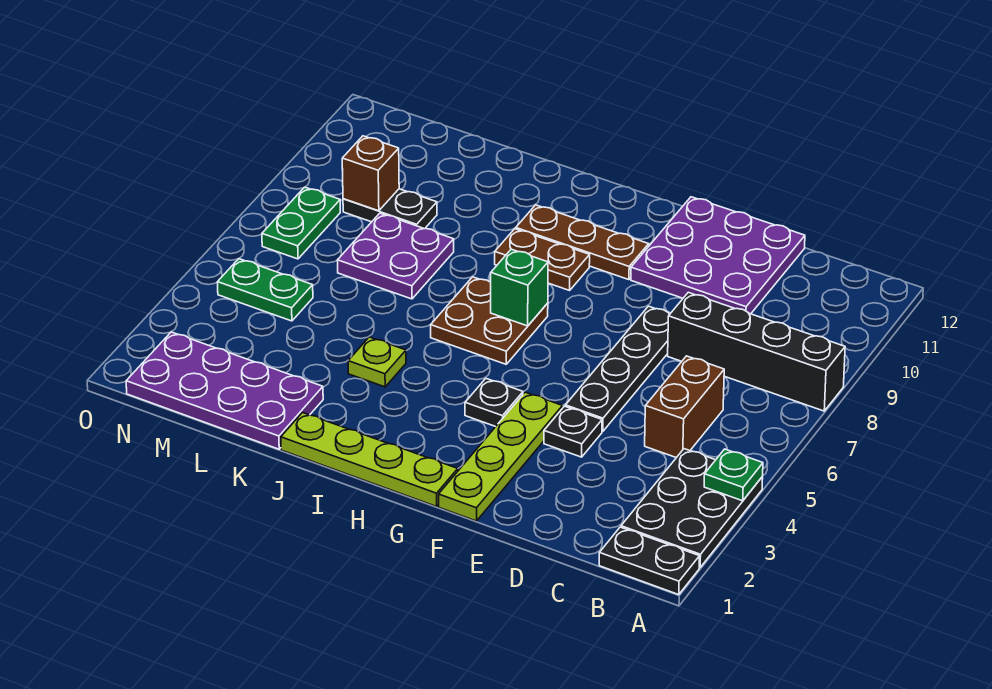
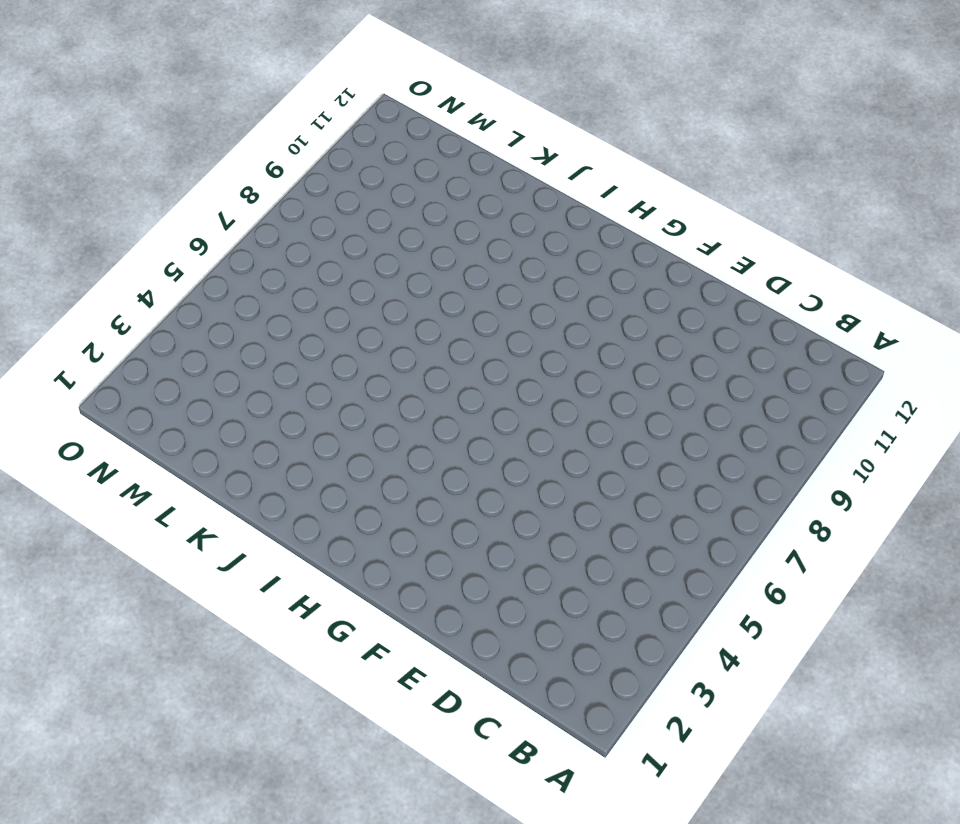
none -> black plate A1:B1 level 1
none -> black plate A2:B4 level 1
none -> black brick A8:D8 level 1

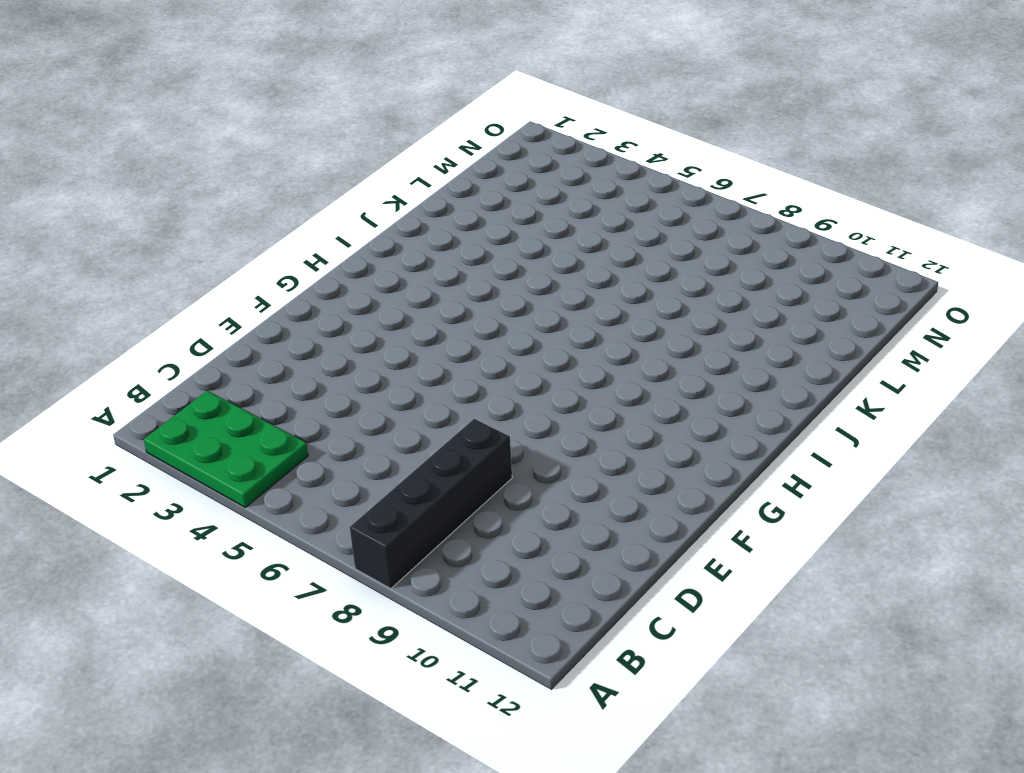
green plate A2:B4 level 1 -> black plate A2:B4 level 1
none -> black plate A1:B1 level 1
none -> brown brick C5:C6 level 1
none -> purple plate D10:F12 level 1

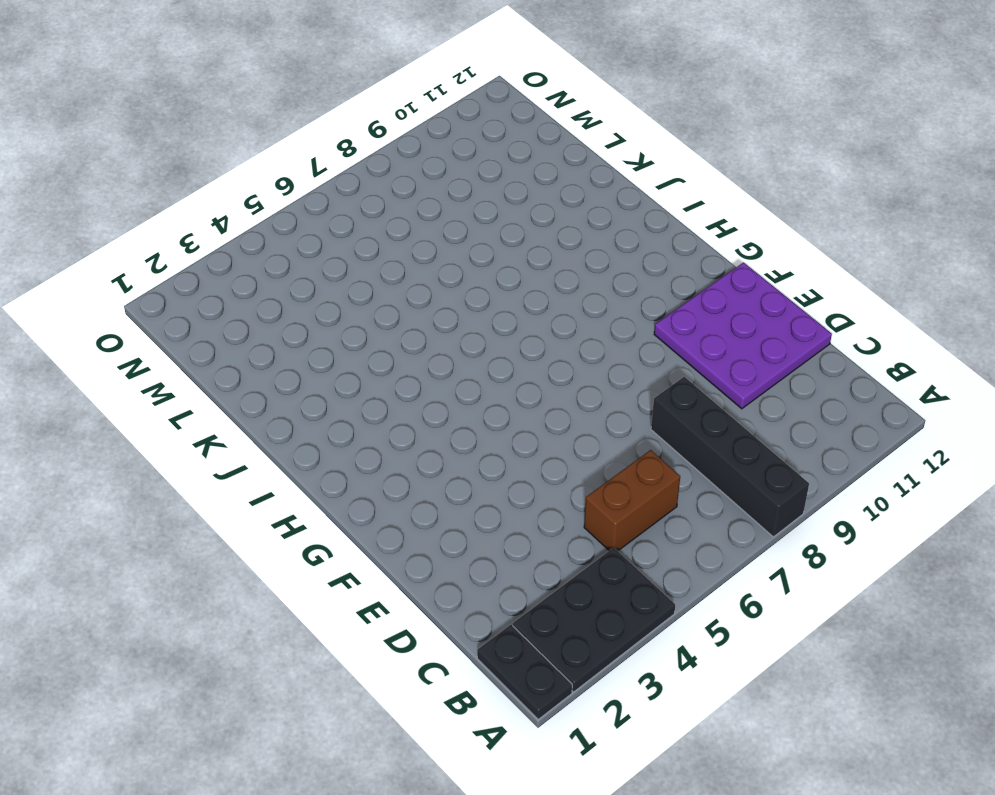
none -> black plate E4 level 1
none -> black plate E5:E8 level 1
none -> lime plate F1:F4 level 1

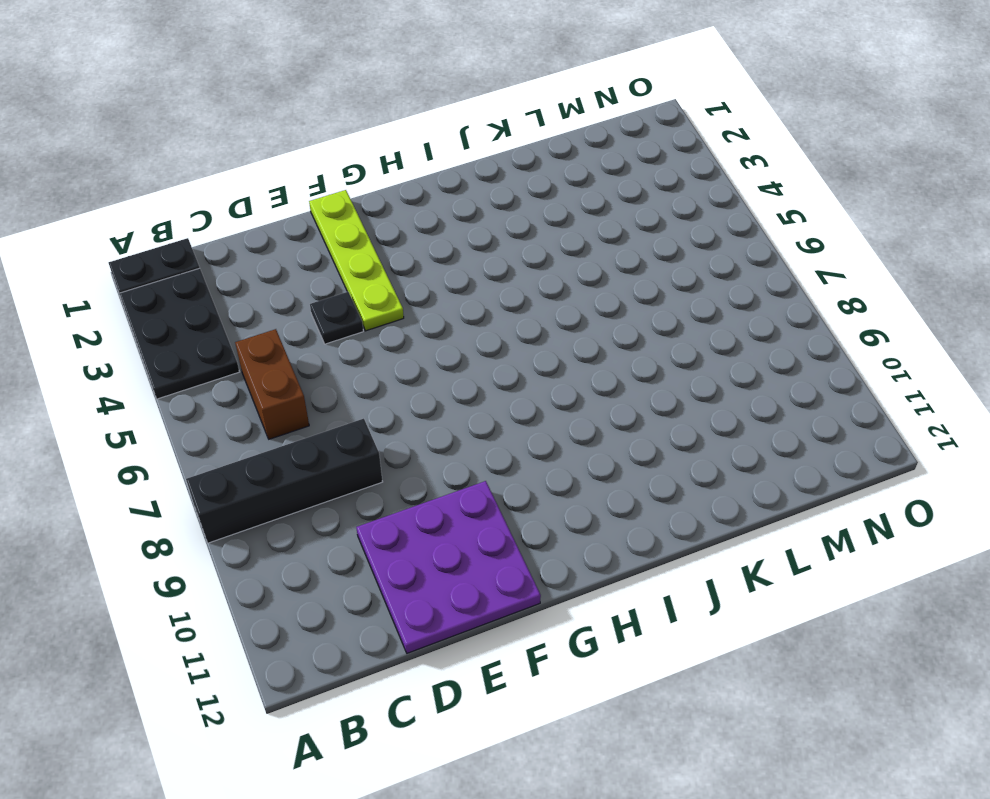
none -> black plate E5:E8 level 1
none -> lime plate G1:J1 level 1
none -> black plate G4 level 1

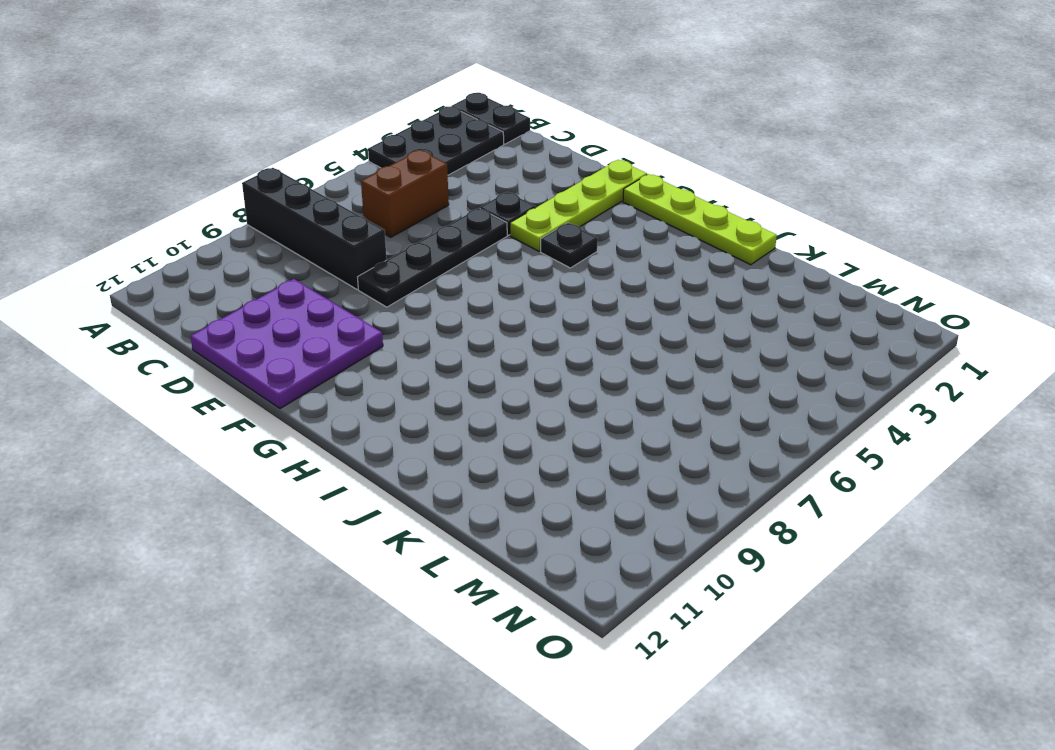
none -> brown plate G10:I10 level 1
none -> brown plate H6:I7 level 1
none -> brown plate H9:I9 level 1

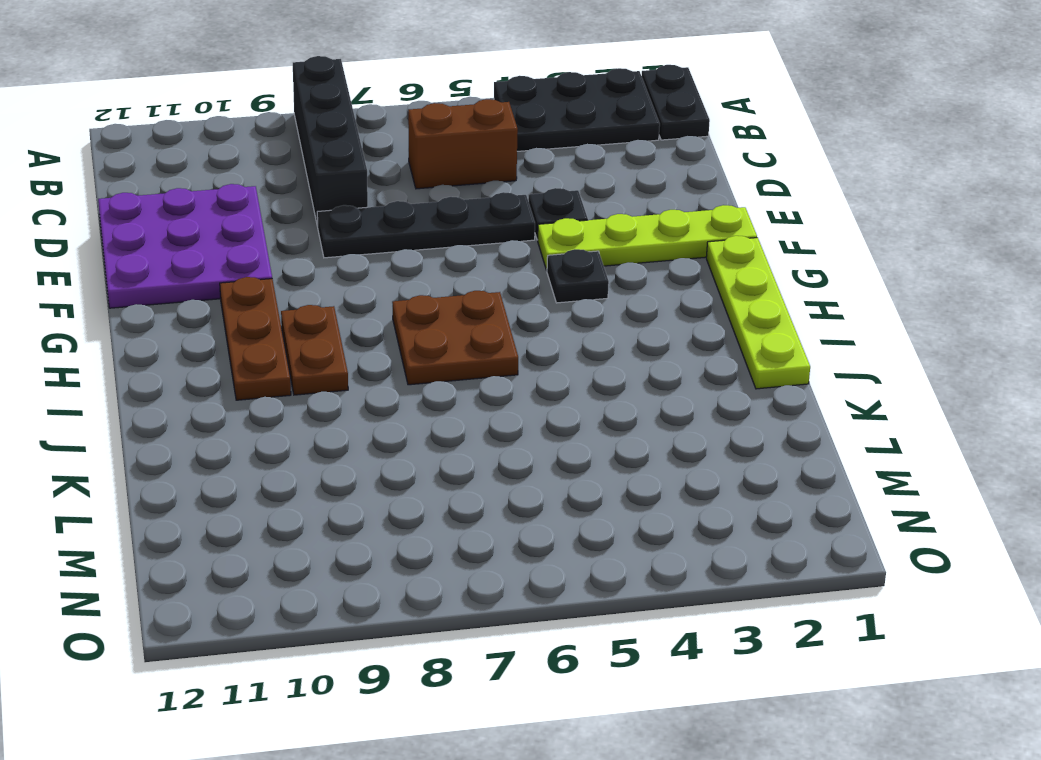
none -> lime plate J4 level 1
none -> purple plate K1:N2 level 1
none -> purple plate K7:L8 level 1

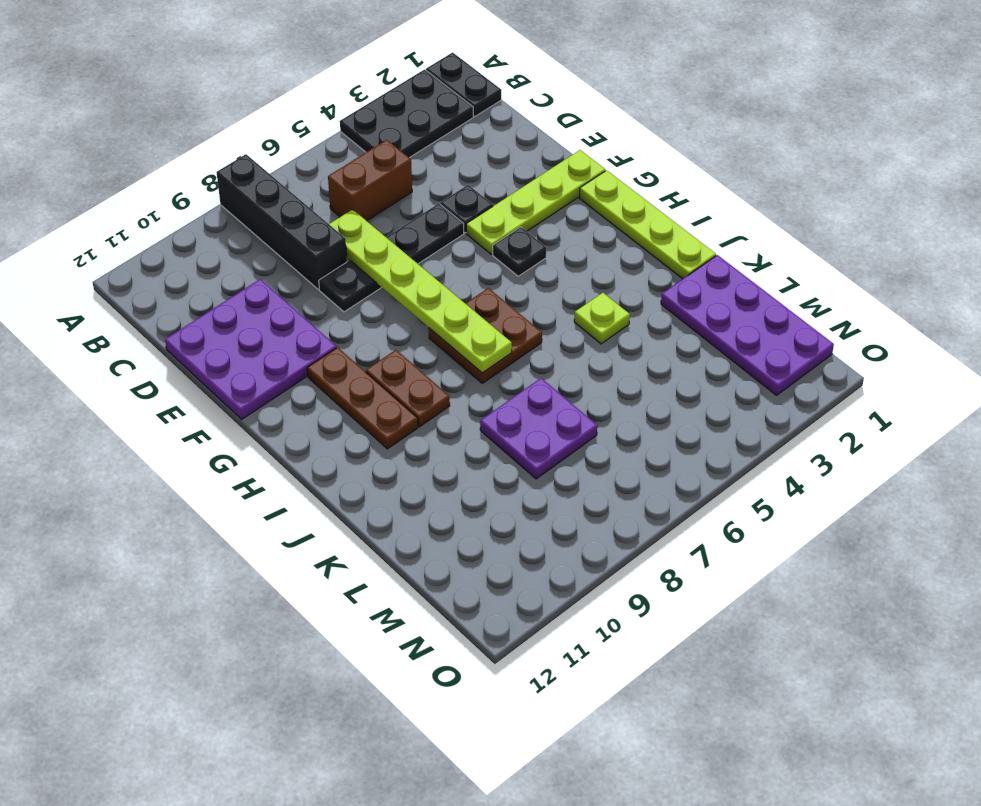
lime plate D7:I7 level 2 -> green brick H7 level 2
none -> black plate L9:M9 level 1
none -> green plate M5:N5 level 1
none -> green plate N7:N8 level 1

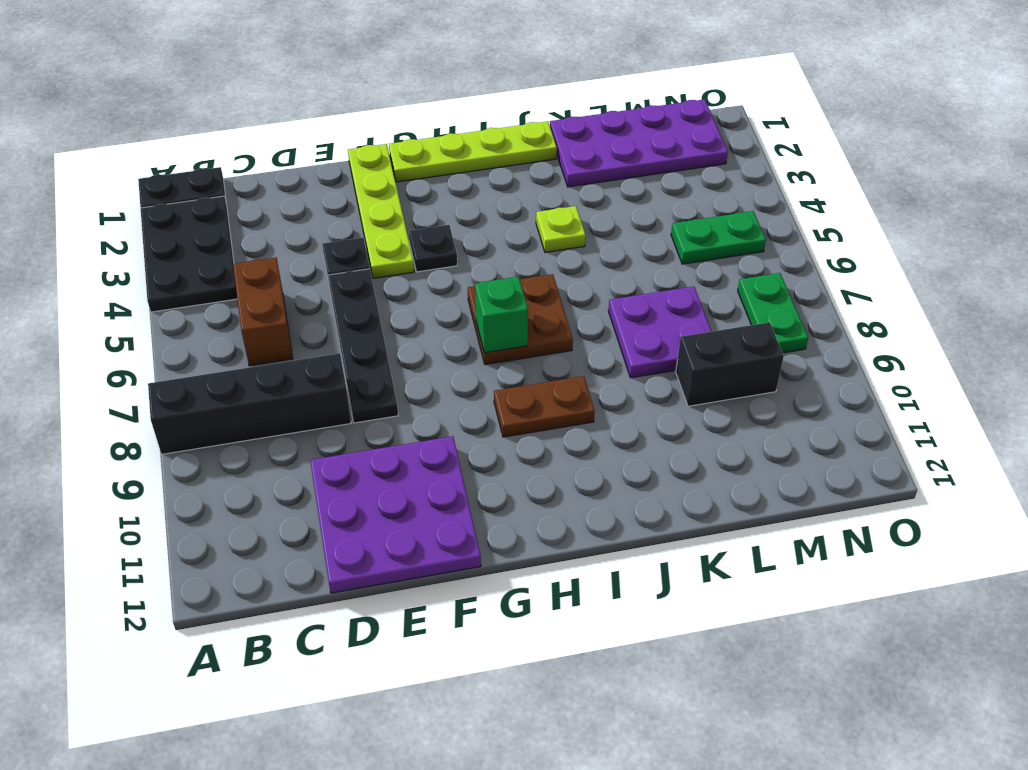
black brick L9:M9 level 1 -> black plate L9:M9 level 1
none -> brown plate G10:I10 level 1
none -> green plate A4 level 2
none -> brown brick M9 level 2

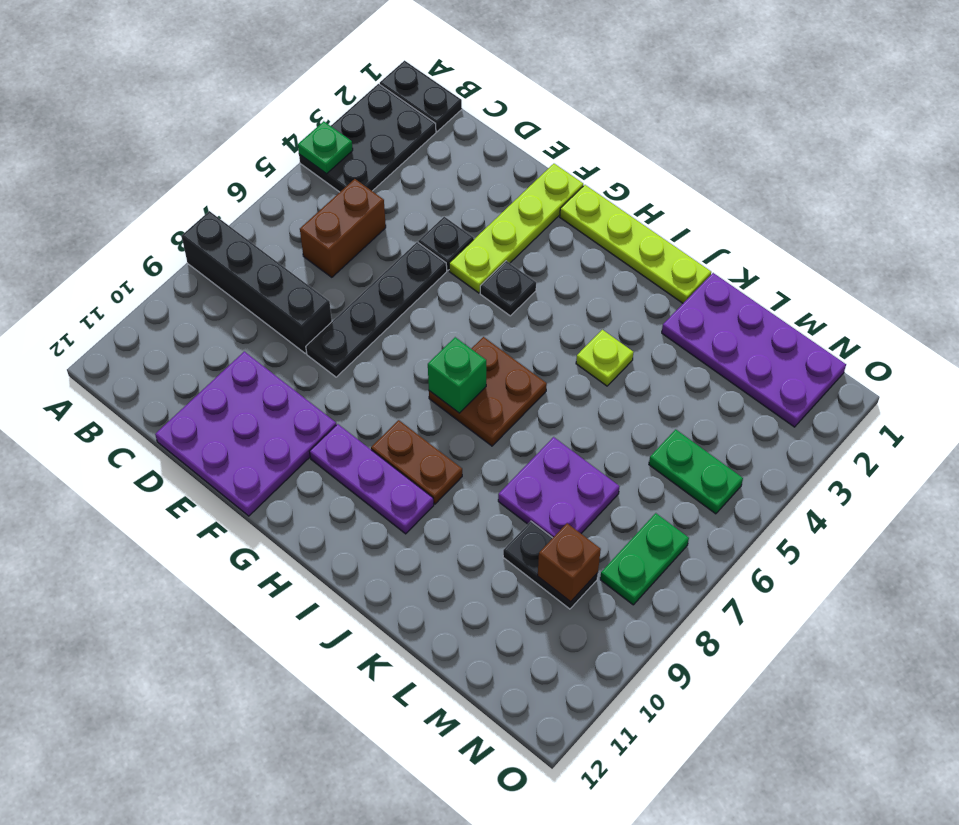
purple plate G10:I10 level 1 -> brown plate G10:I10 level 1

